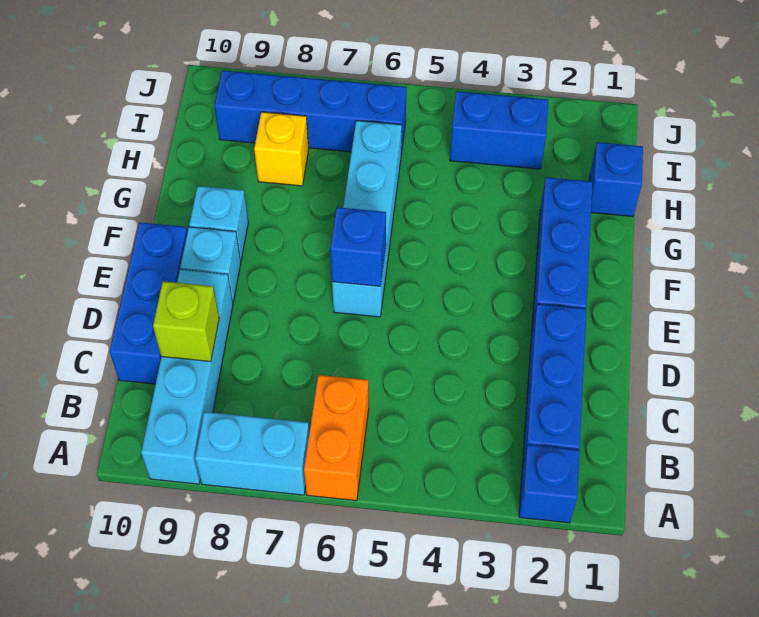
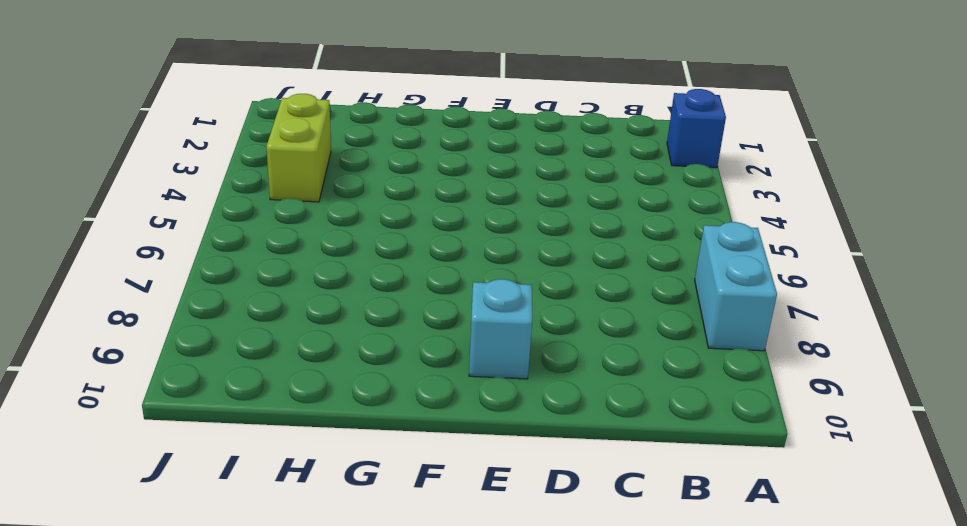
lime brick I3:I4 level 1 -> blue brick I3:I4 level 1
none -> orange brick A6:B6 level 1
none -> cyan brick A9:D9 level 1
none -> blue brick B2:D2 level 1

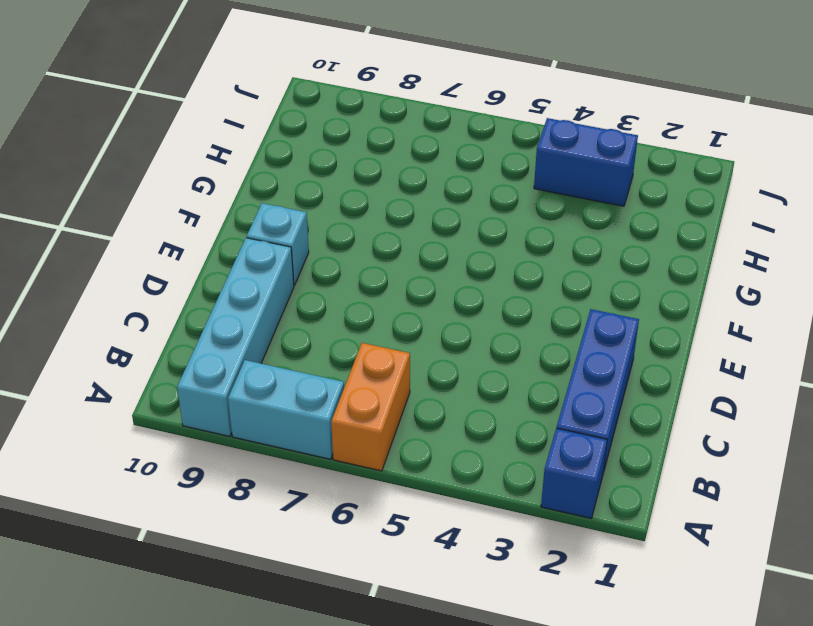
none -> blue brick C10:E10 level 1
none -> blue brick E2:G2 level 1
none -> cyan brick E6:H6 level 1

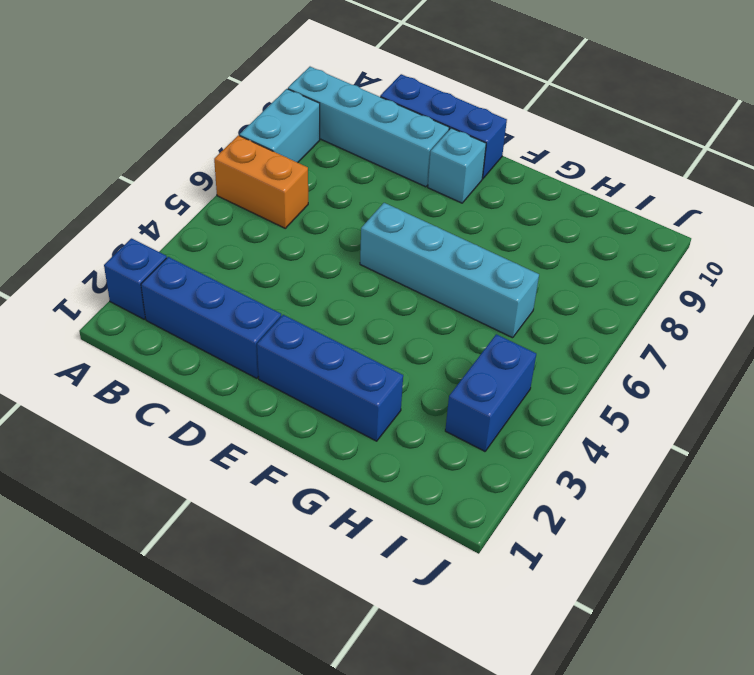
none -> cyan brick F9 level 1
none -> blue brick H1 level 1
none -> yellow brick H8 level 1

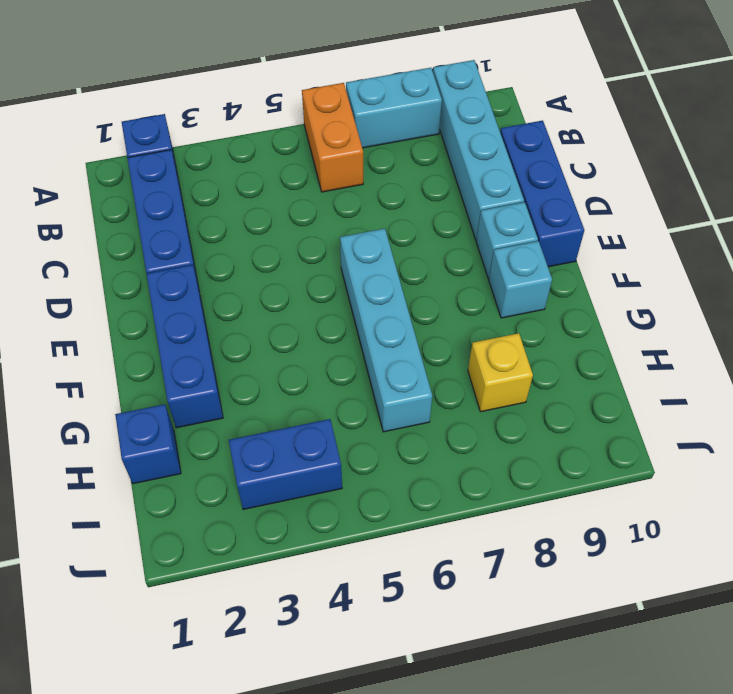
none -> blue brick I6:I9 level 1
none -> lime brick C9 level 2
none -> blue brick E6 level 2

